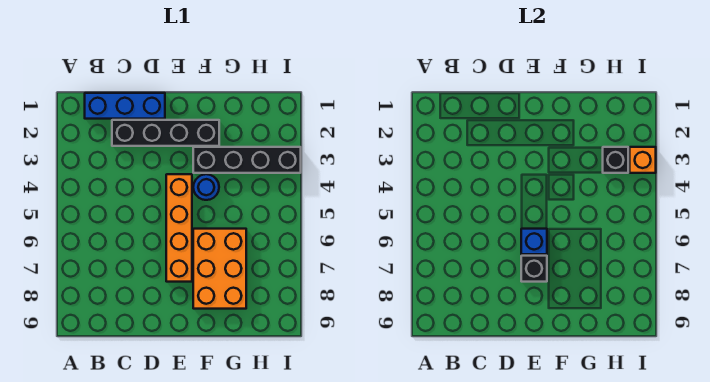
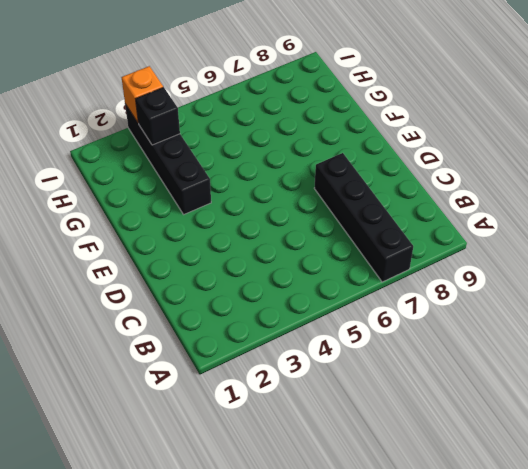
black brick A7:D7 level 1 -> black brick C2:F2 level 1
none -> blue brick B1:D1 level 1
none -> orange brick E4:E7 level 1

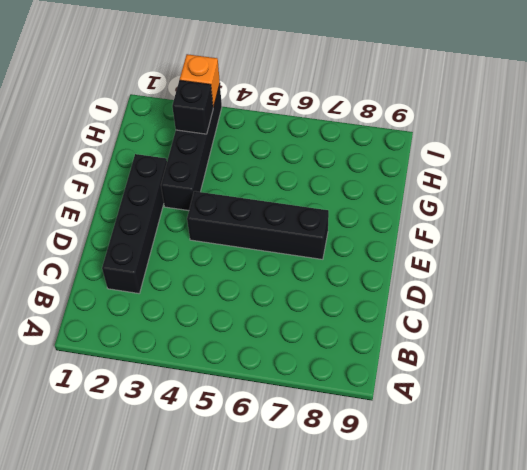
black brick E4:E7 level 1 -> orange brick E4:E7 level 1
none -> blue brick B1:D1 level 1
none -> blue round brick F4 level 1

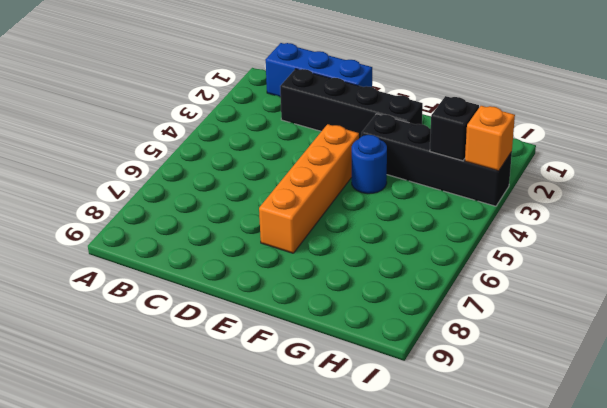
none -> orange brick F6:G8 level 1
none -> blue brick E6 level 2

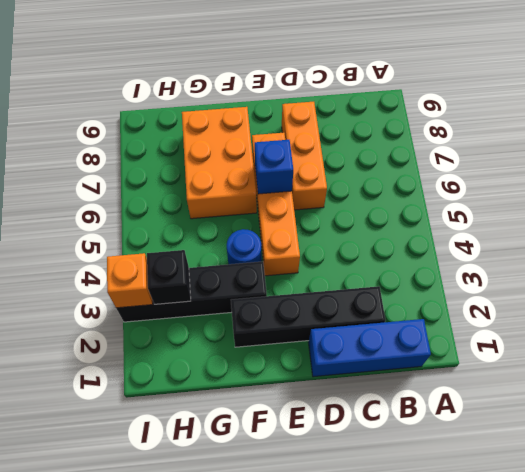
orange brick D6:D8 level 1 -> none
none -> black brick E7 level 2

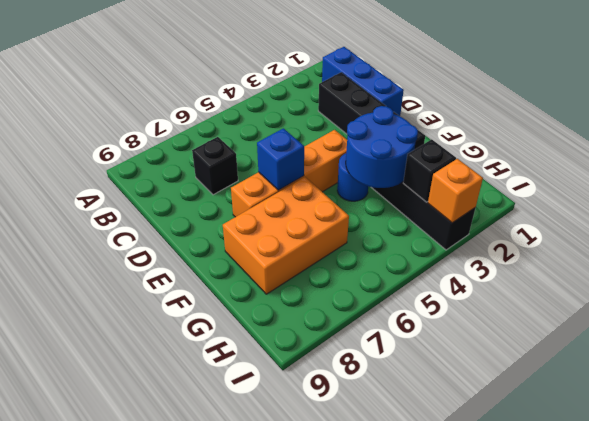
black brick C7 level 1 -> black brick E7 level 2
blue round brick F3:G4 level 2 -> none

